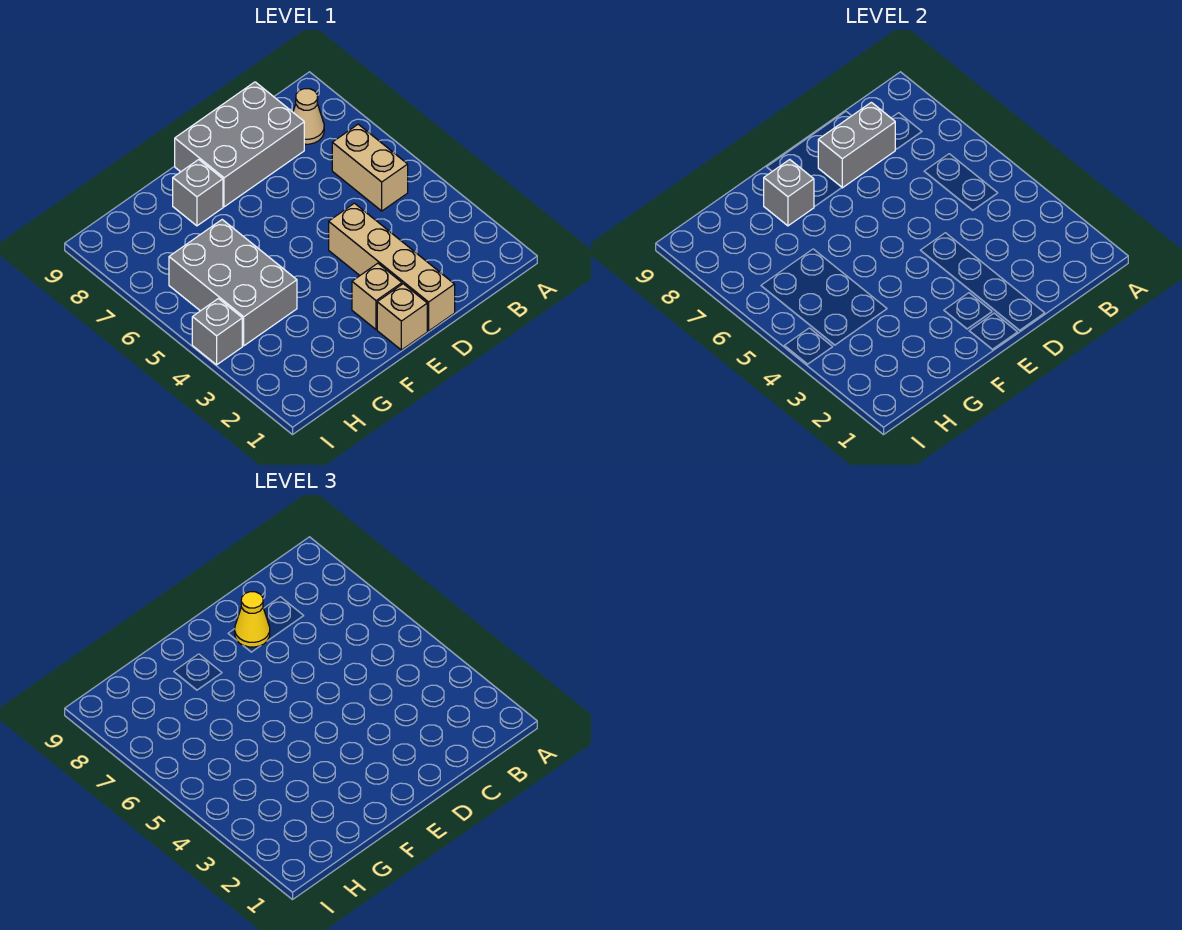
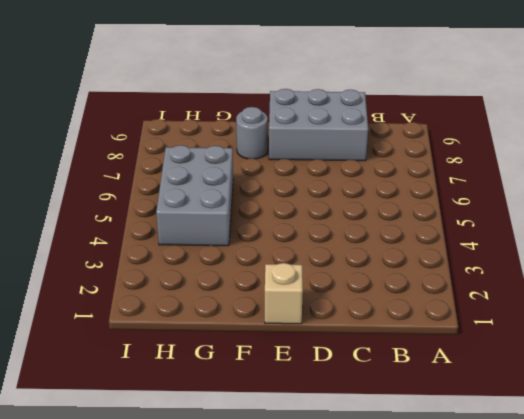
grey round brick F8 level 1 -> grey brick F8 level 1
none -> tan brick B5:B6 level 1
none -> tan cone B8 level 1
none -> tan brick D1:D4 level 1

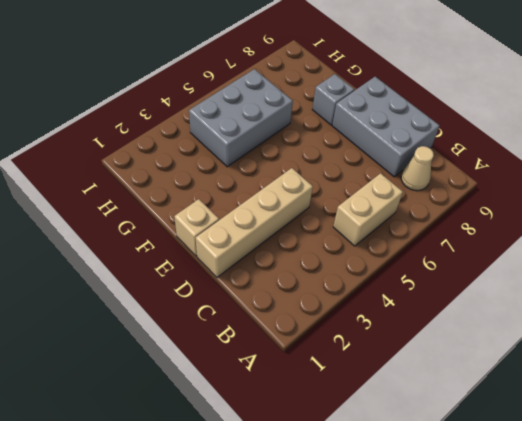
none -> tan brick E2 level 1
none -> grey brick I4 level 1
none -> grey brick C8:D8 level 2

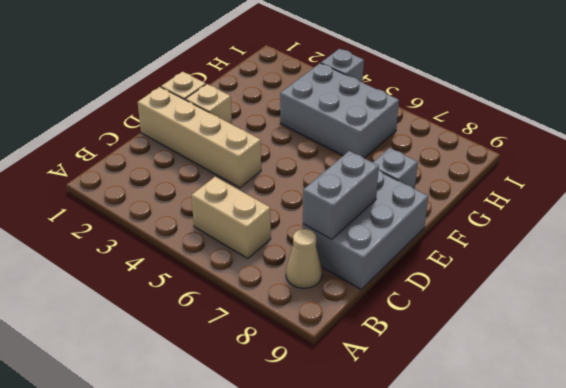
none -> grey brick F8 level 2
none -> yellow cone D8 level 3

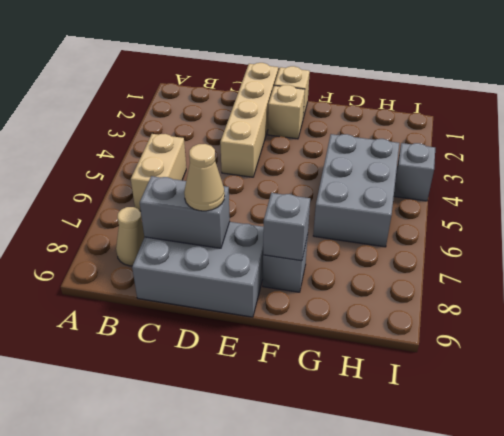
tan cone D8 level 3 -> yellow cone D8 level 3

